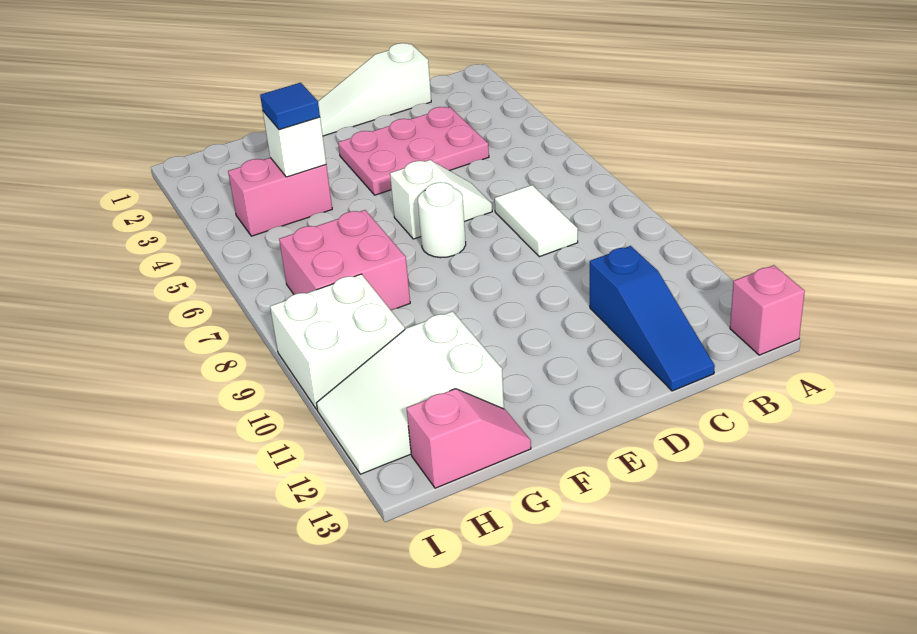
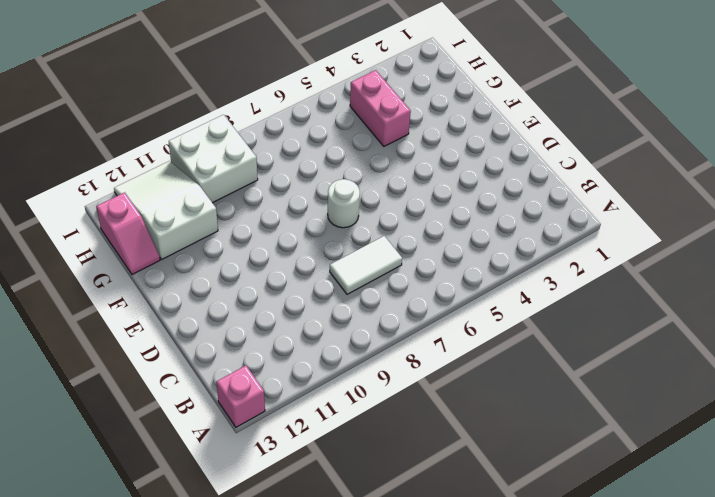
none -> white slope C1:E1 level 1 top C
none -> pink plate C3:E4 level 1
none -> blue slope C11:C13 level 1 top 11

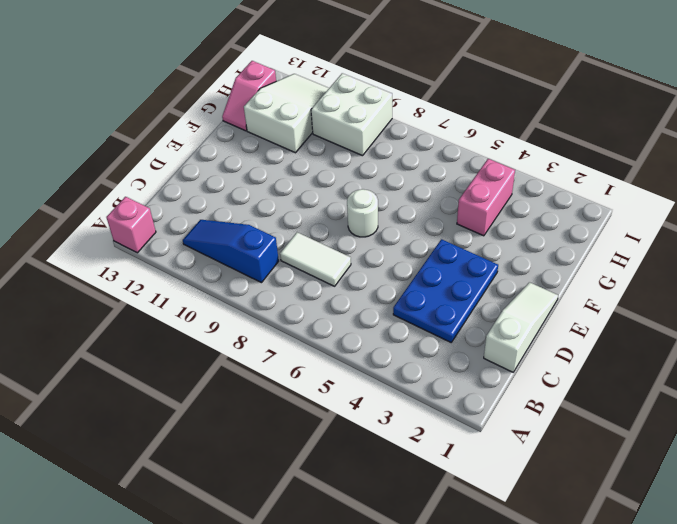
blue slope B9:B11 level 1 top 9 -> blue slope C11:C13 level 1 top 11
blue plate C3:E4 level 1 -> pink plate C3:E4 level 1
none -> white slope D6:E6 level 1 top E
none -> pink brick G7:H8 level 1
none -> white brick G4 level 2

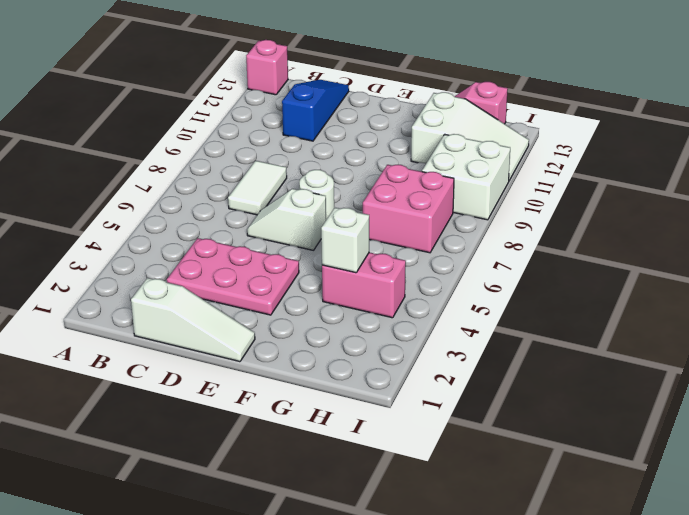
none -> blue tile G4 level 3

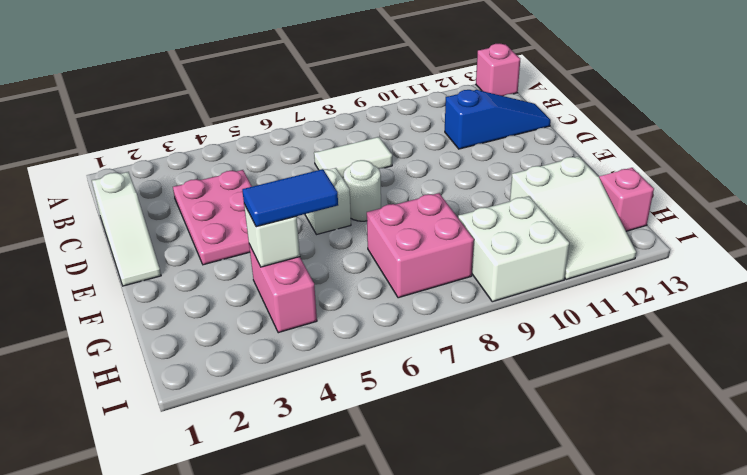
blue tile G4:G5 level 3 -> blue tile G4 level 3

